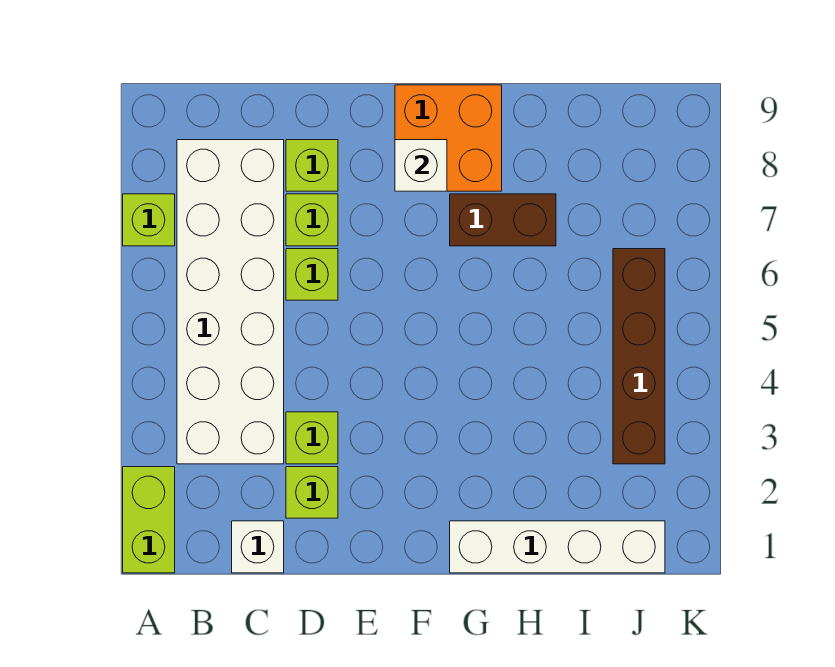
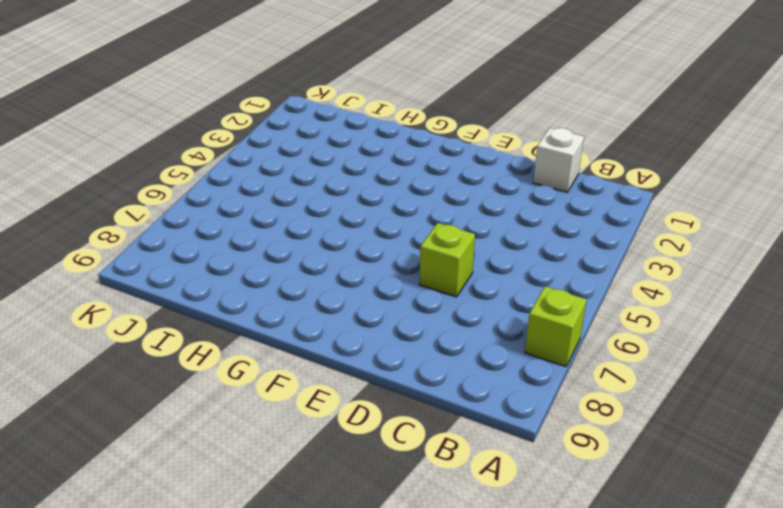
none -> lime brick A1:A2 level 1
none -> white brick B3:C8 level 1
none -> lime brick D2 level 1

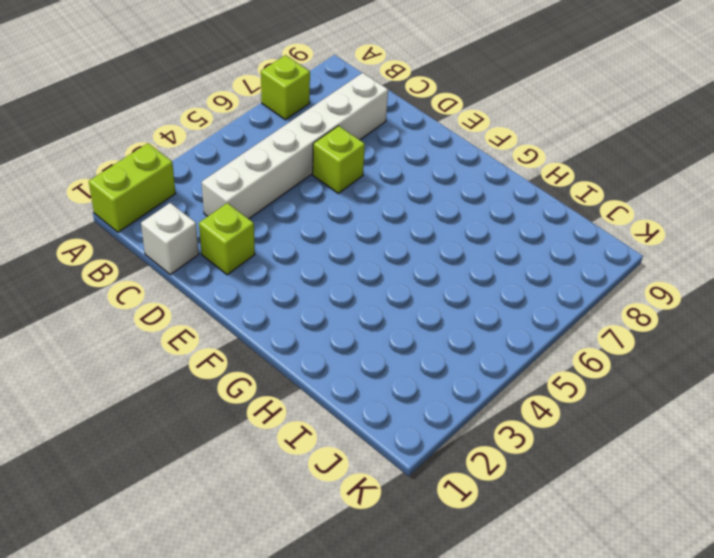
white brick C3:C8 level 1 -> white brick B3:C8 level 1
none -> lime brick D3 level 1
none -> lime brick D7 level 1
none -> lime brick D8 level 1

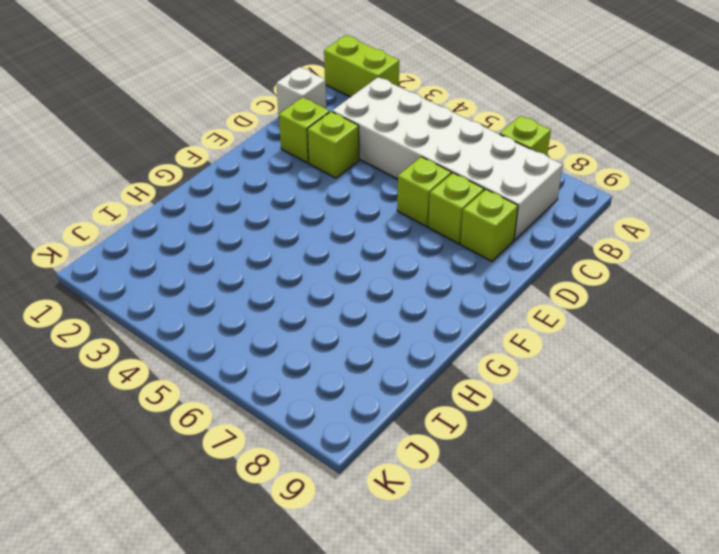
none -> orange brick F8:G9 level 1
none -> white brick G1:J1 level 1
none -> brown brick G7:H7 level 1

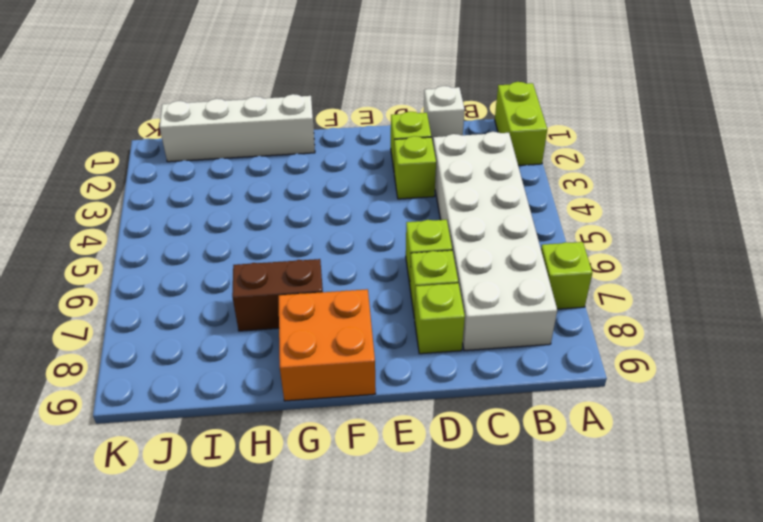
none -> brown brick J3:J6 level 1
none -> white brick F8 level 2

